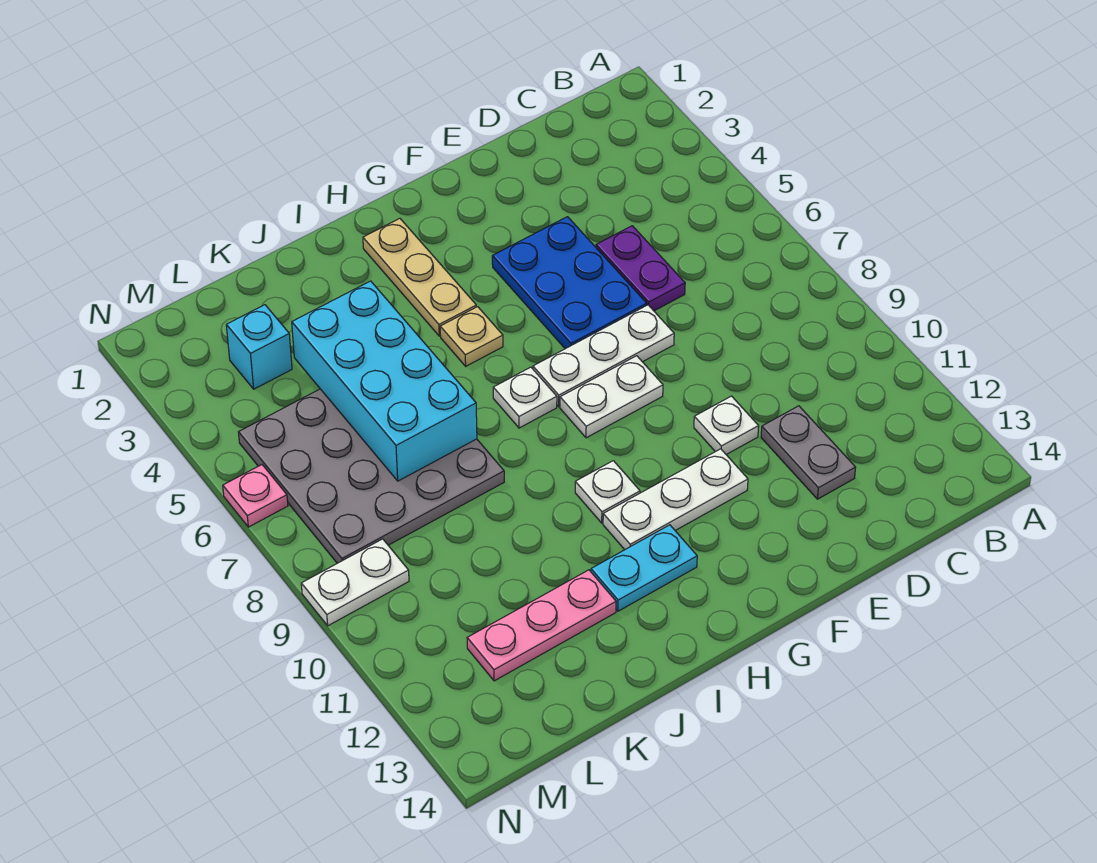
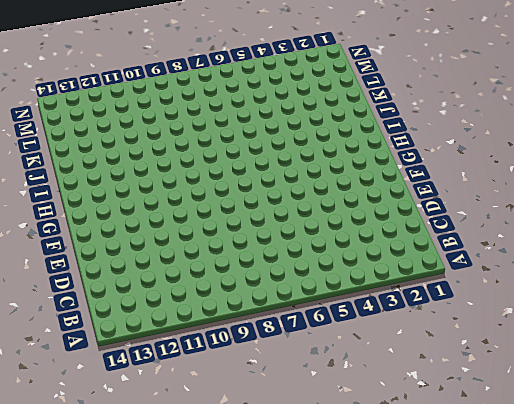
none -> purple plate D5:D6 level 1
none -> grey plate D11:D12 level 1
none -> blue plate E4:F6 level 1

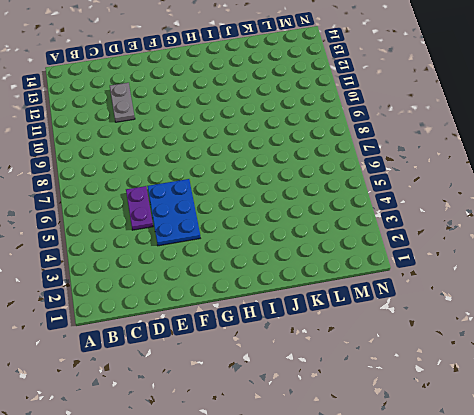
none -> white plate E7:G7 level 1
none -> white plate E10 level 1
none -> white plate F8:G8 level 1

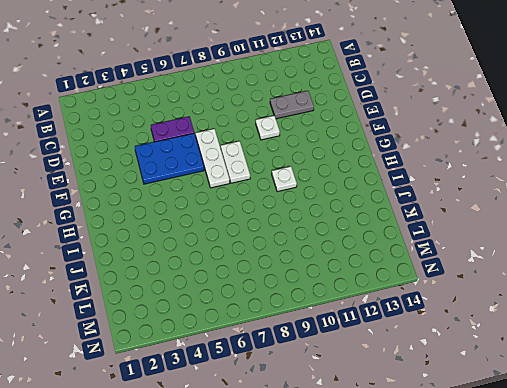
none -> white plate F11:H11 level 1
none -> tan plate H2:H4 level 1
none -> tan plate H5 level 1

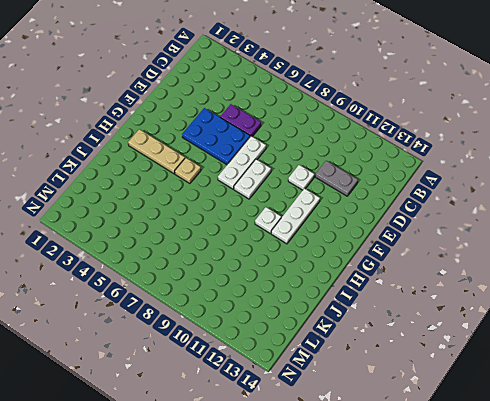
none -> white plate H7 level 1
none -> cyan plate H12:I12 level 1
none -> grey plate J5:M8 level 1

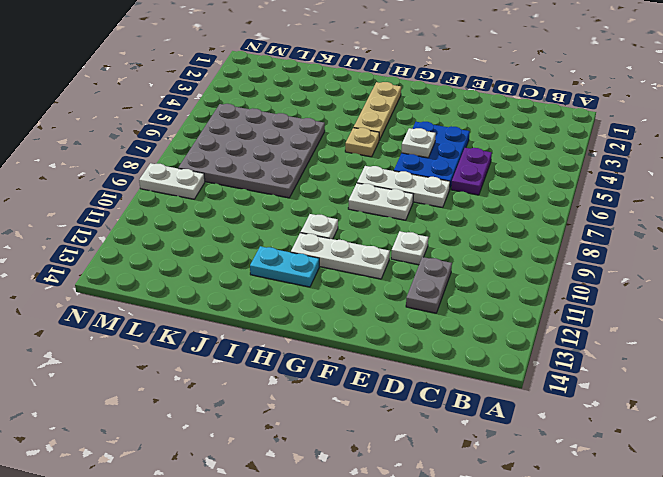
white plate F5 level 2 -> white plate H7 level 1
none -> pink plate J12:L12 level 1
none -> cyan brick L3 level 1
none -> pink plate N6 level 1

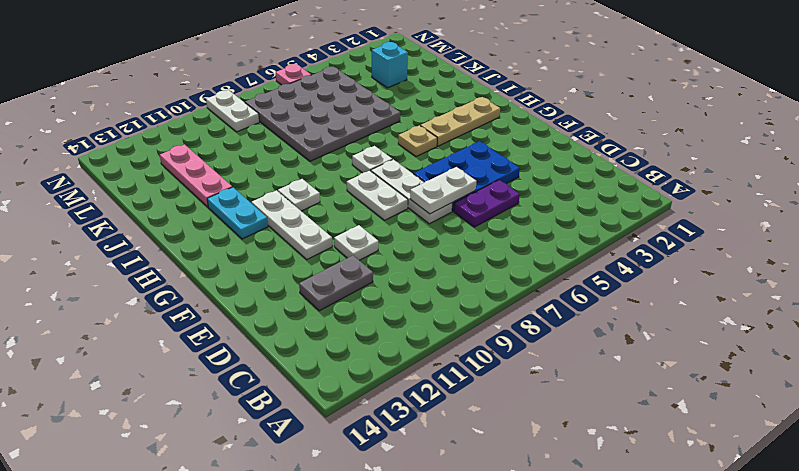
white plate E6:E7 level 2 -> none
none -> cyan brick J4:K7 level 2

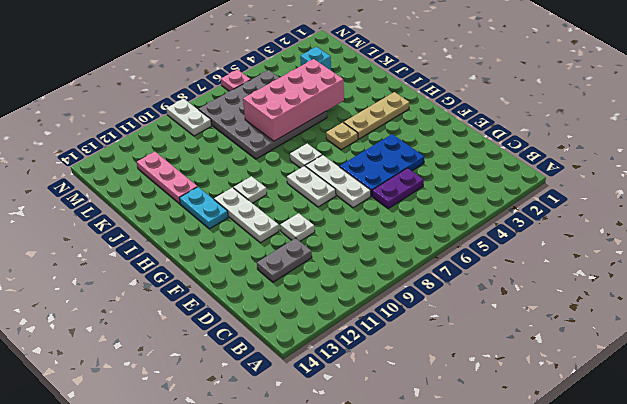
pink brick J4:K7 level 2 -> cyan brick J4:K7 level 2

